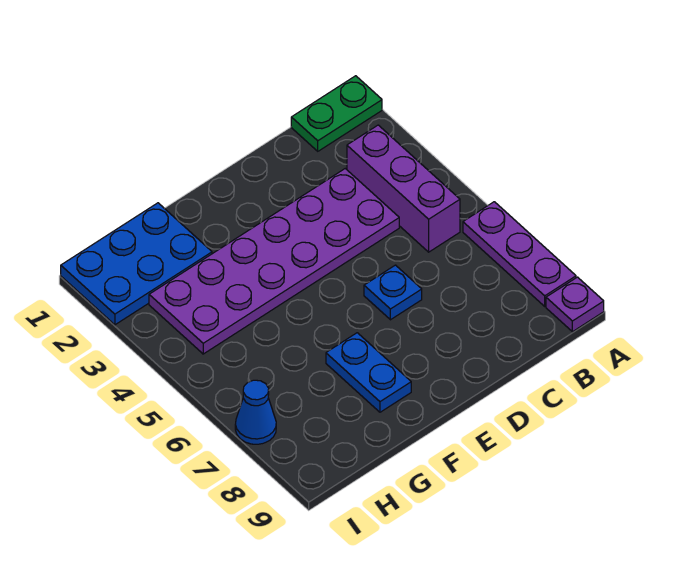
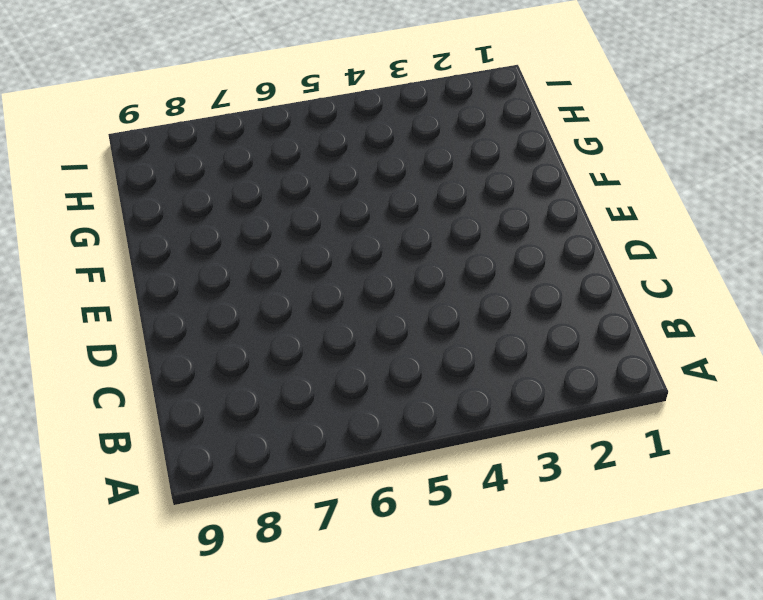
none -> green plate A1:B1 level 1
none -> purple plate A6:A8 level 1

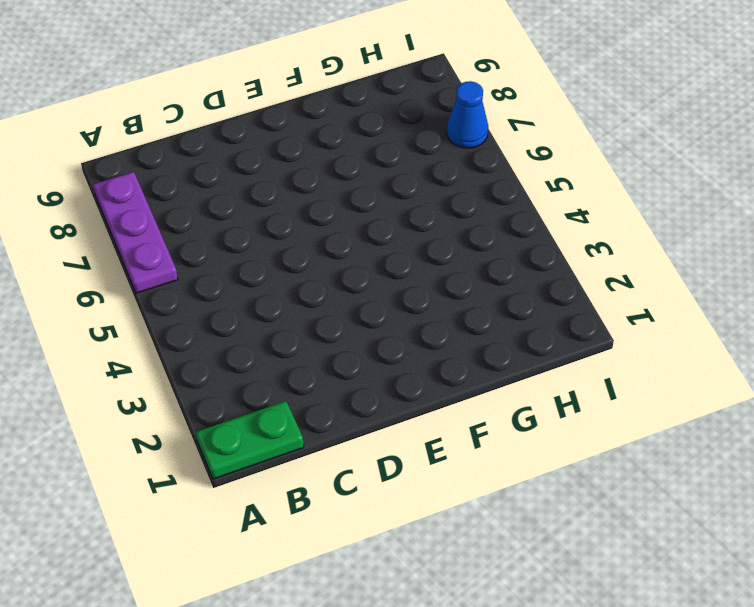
none -> purple plate A9 level 1
none -> purple brick B3:B5 level 1

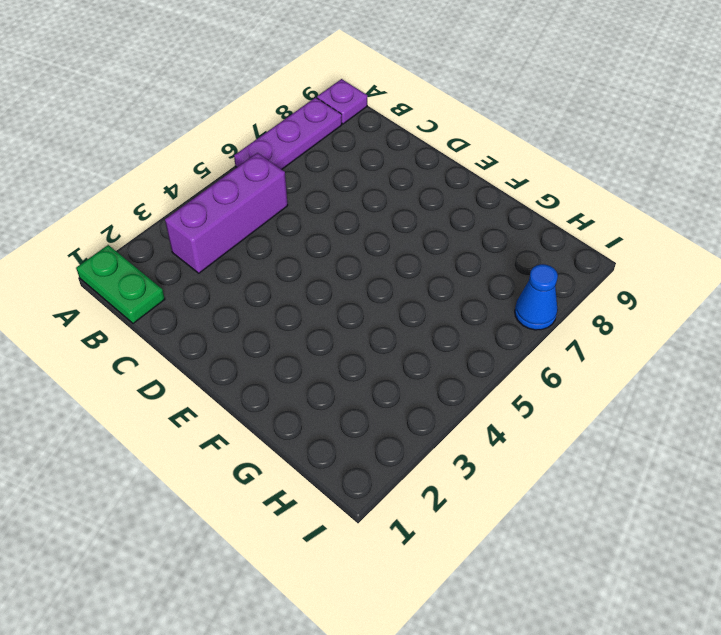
none -> purple plate C3:H4 level 1
none -> blue plate D6 level 1

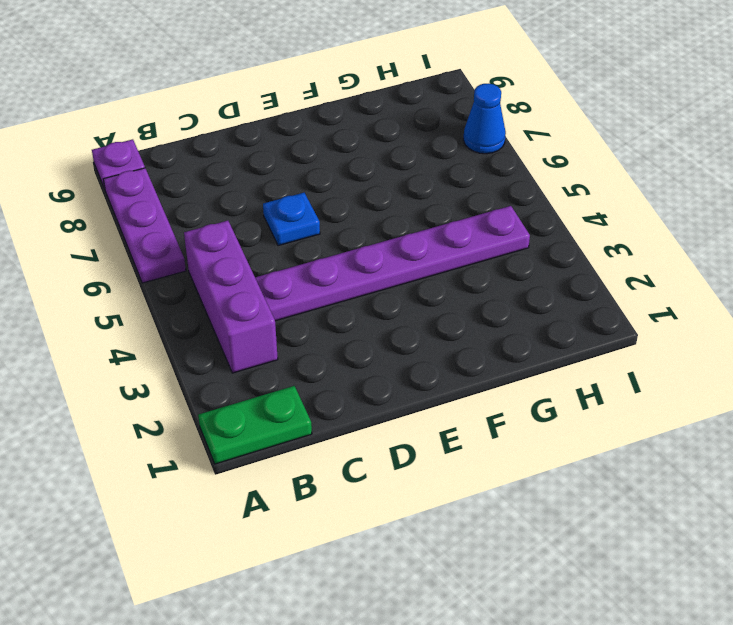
purple plate C4:H4 level 1 -> purple plate C3:H4 level 1
none -> blue plate F7:F8 level 1
none -> blue plate G1:I2 level 1

